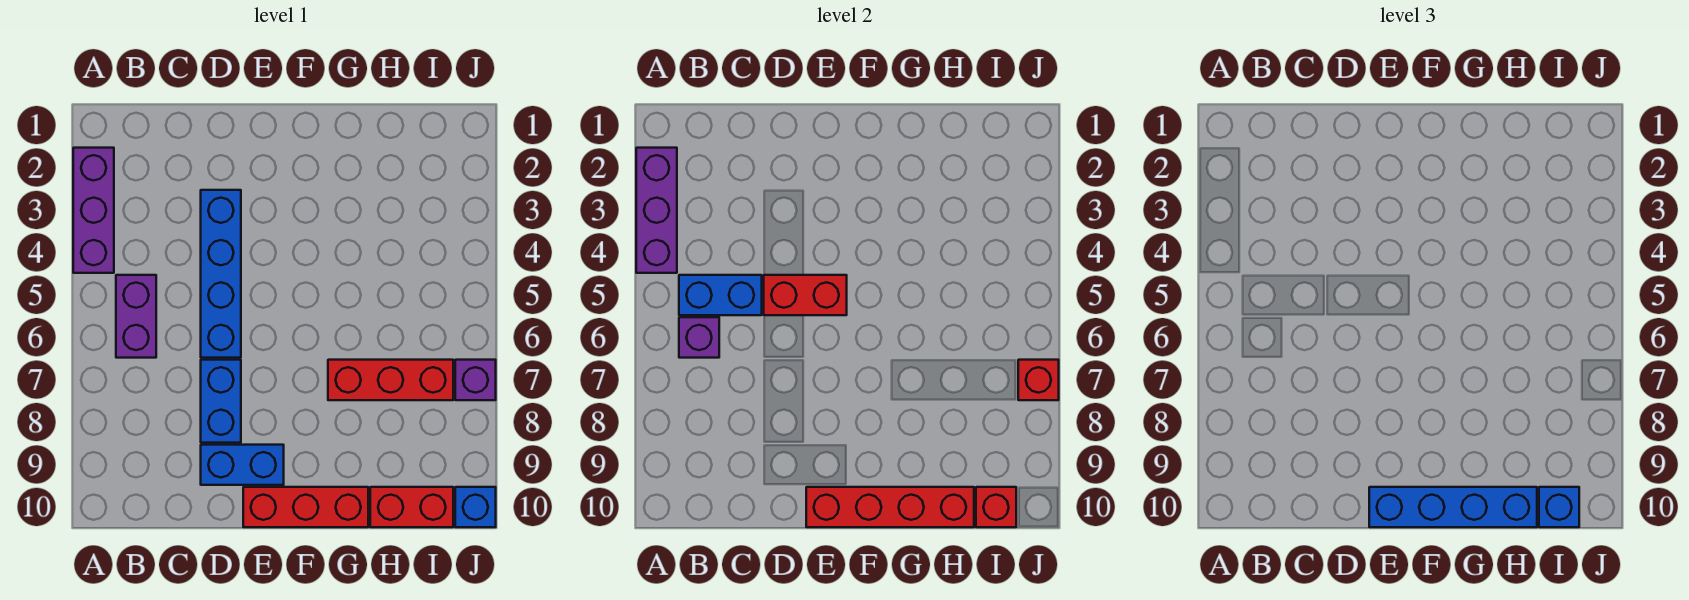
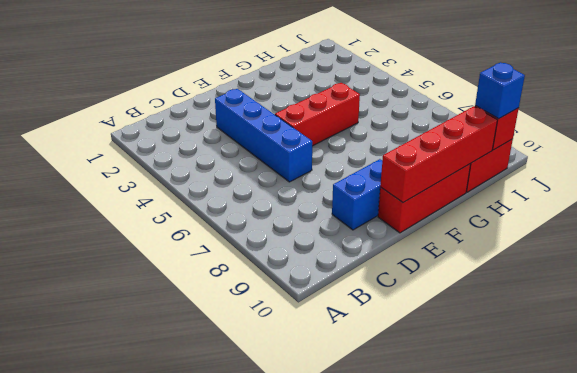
red brick E5:G5 level 1 -> red brick G7:I7 level 1
none -> purple brick A2:A4 level 1
none -> purple brick B5:B6 level 1
none -> blue brick D7:D8 level 1

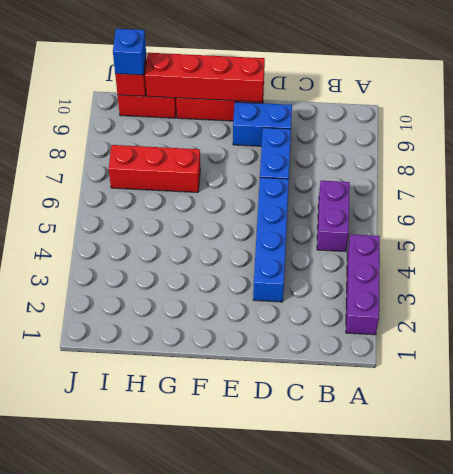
none -> purple brick J7 level 1
none -> blue brick J10 level 1
none -> purple brick A2:A4 level 2

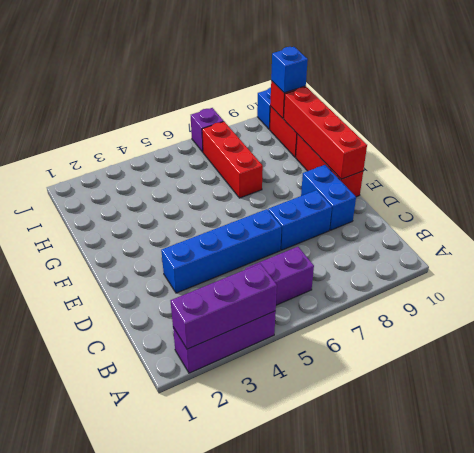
none -> blue brick B5:C5 level 2
none -> purple brick B6 level 2
none -> red brick D5:E5 level 2

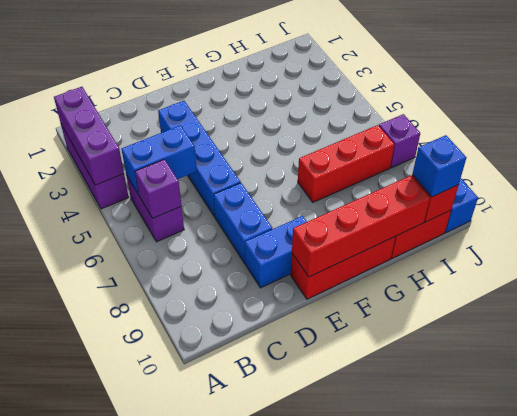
none -> red brick D5:E5 level 2
none -> red brick J7 level 2
none -> blue brick E10:H10 level 3

